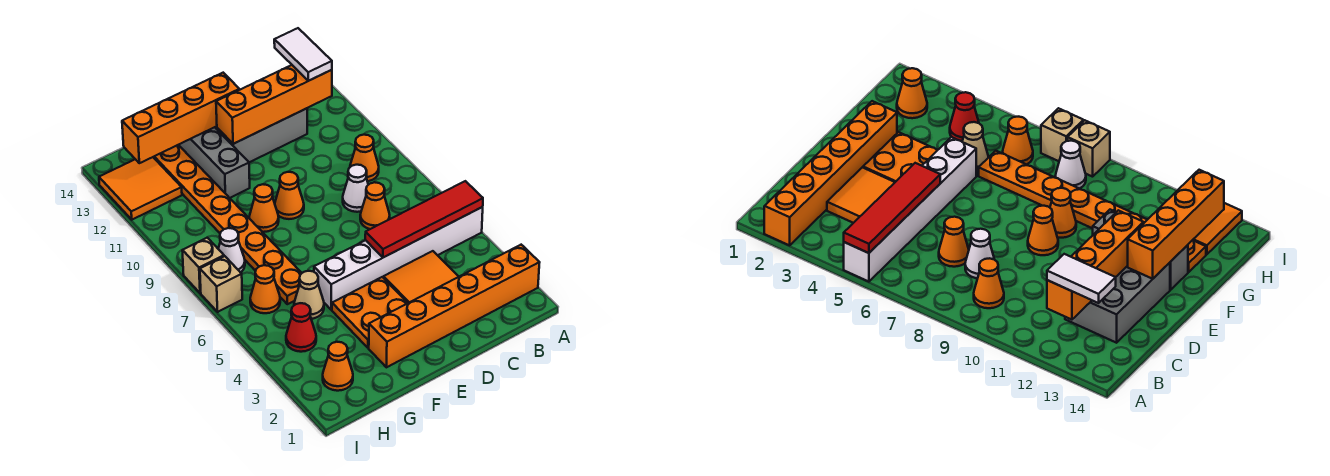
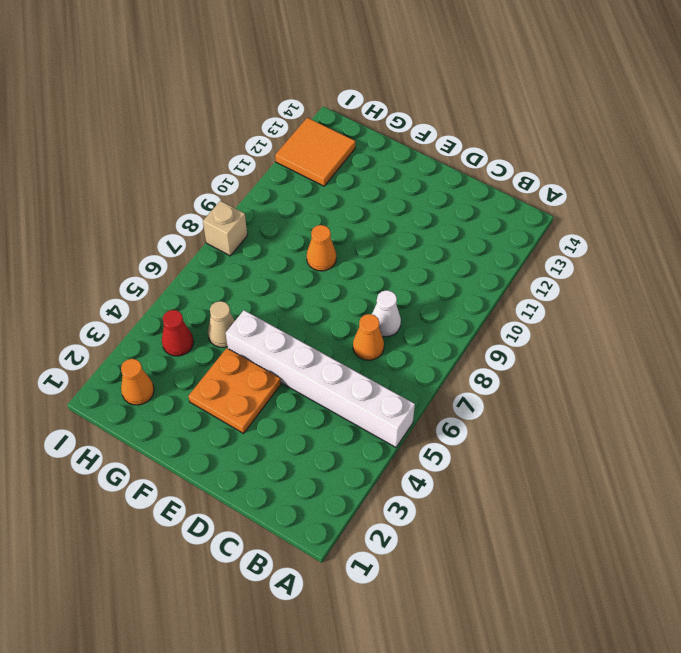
none -> orange brick A2:F2 level 1
none -> orange cone B9 level 1
none -> orange tile C3:D4 level 1

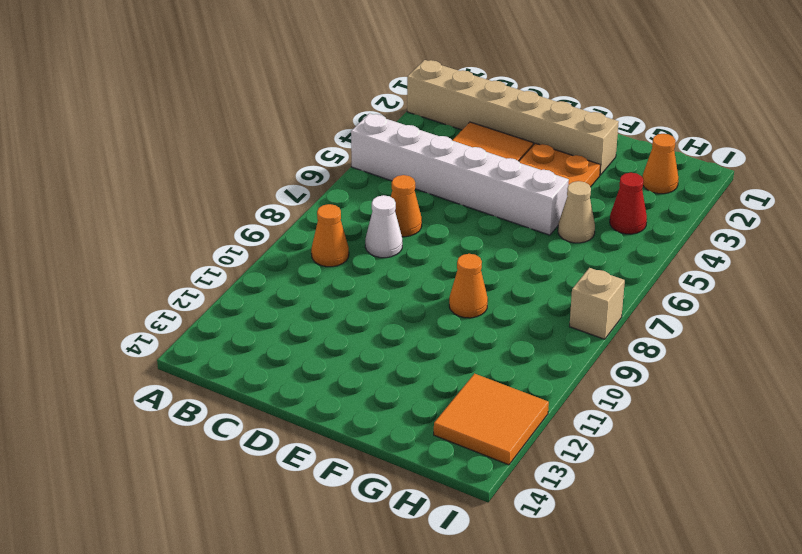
tan brick A2:F2 level 1 -> orange brick A2:F2 level 1
none -> grey brick C12:E13 level 1
none -> orange cone E9 level 1
none -> grey brick F11:F13 level 1

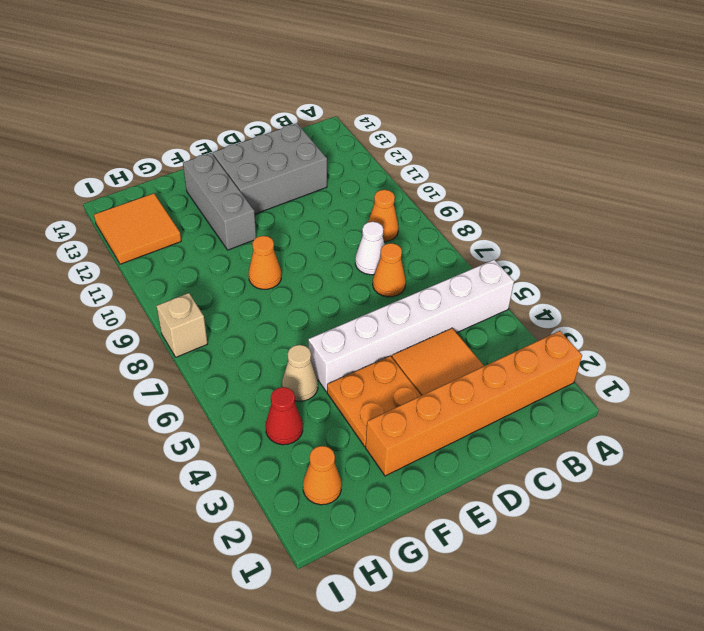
none -> orange cone E9 level 1
none -> orange plate G6:G13 level 1
none -> orange cone H6 level 1

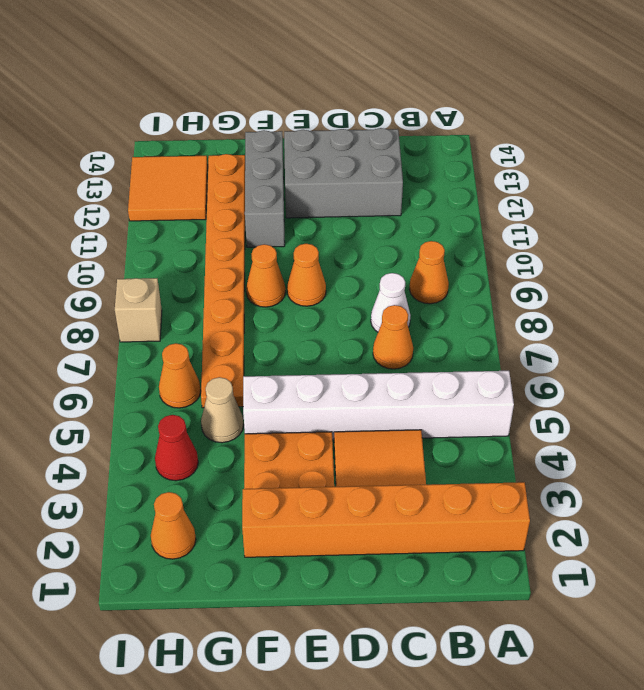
none -> white cone H8 level 1
none -> tan brick I7 level 1
none -> red tile A5:D5 level 2

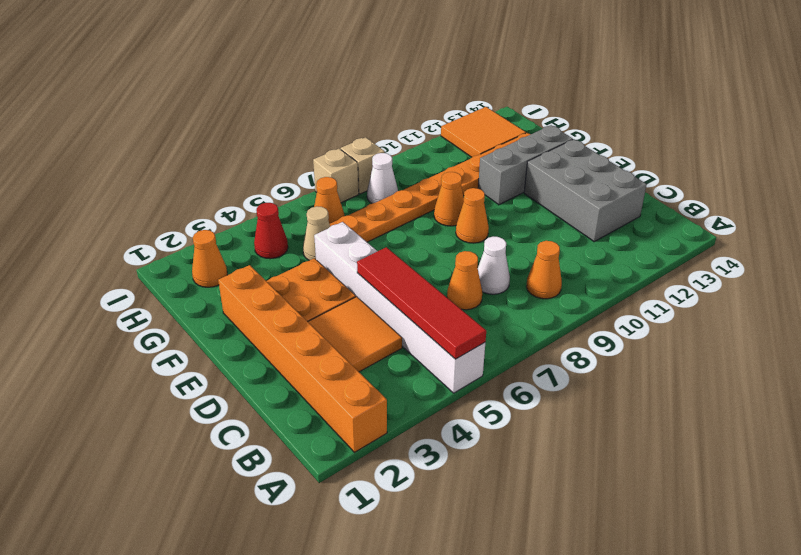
none -> orange brick B12:E12 level 2
none -> orange brick E13:H13 level 2
none -> white tile B12:B13 level 3

